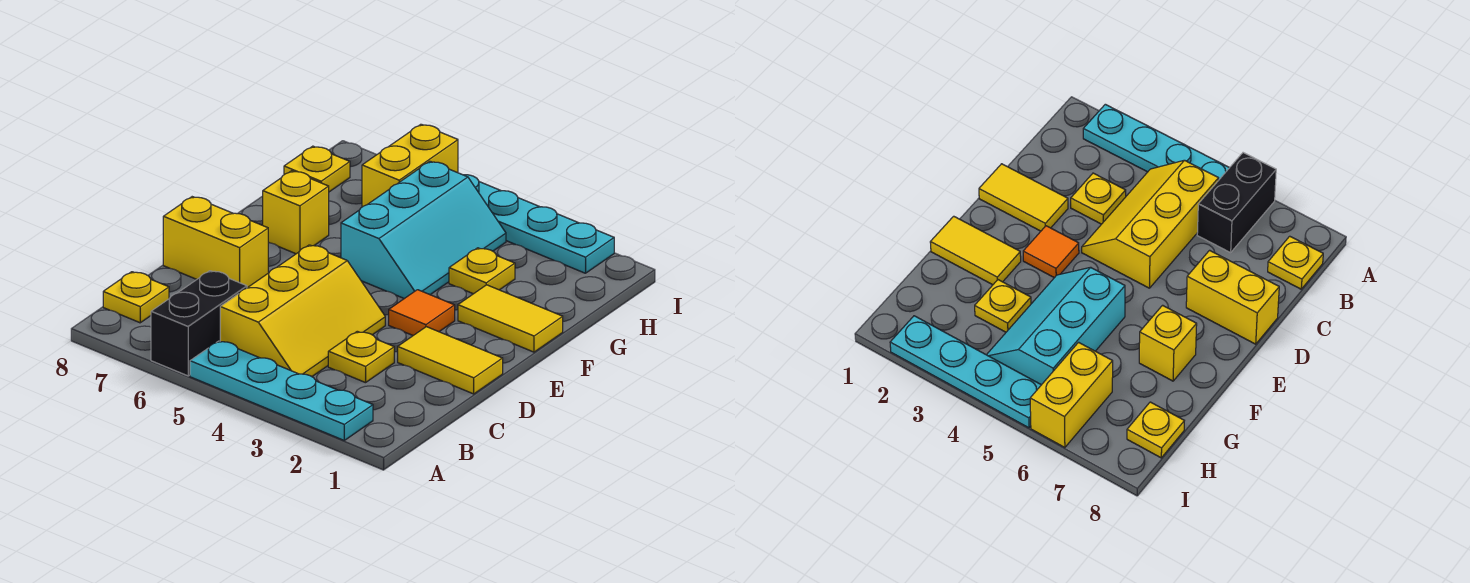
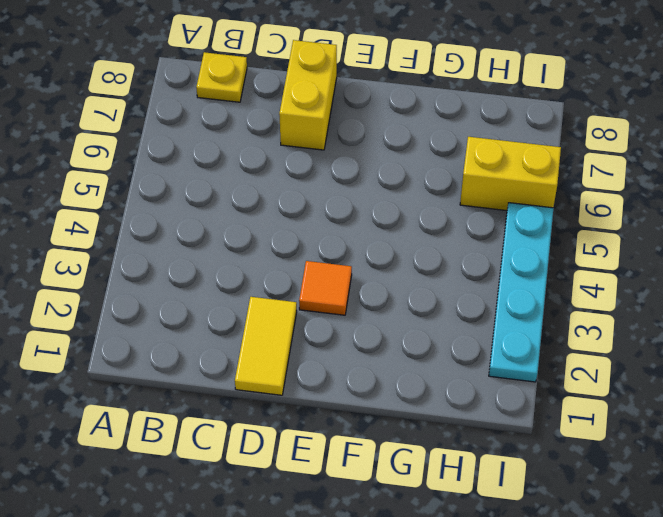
none -> cyan plate A2:A5 level 1
none -> black brick A6:B6 level 1
none -> yellow slope B4:D5 level 1 top 5

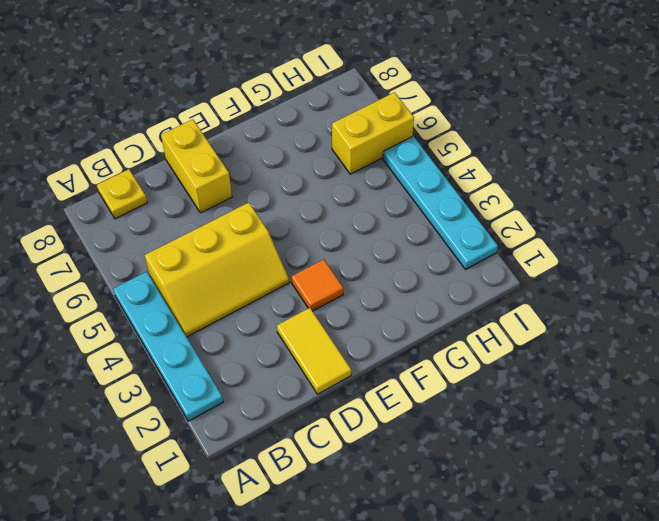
none -> black brick A6:B6 level 1
none -> yellow plate C3 level 1
none -> yellow tile F1:F2 level 1

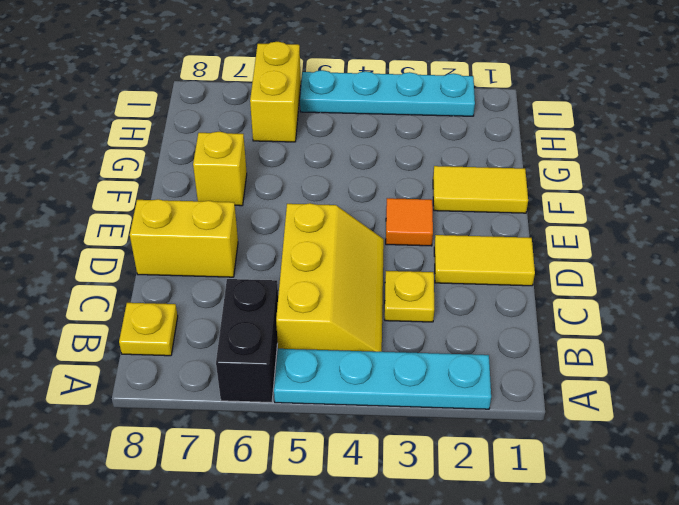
none -> cyan slope F4:H5 level 1 top 5
none -> yellow plate G3 level 1
none -> yellow plate H8 level 1

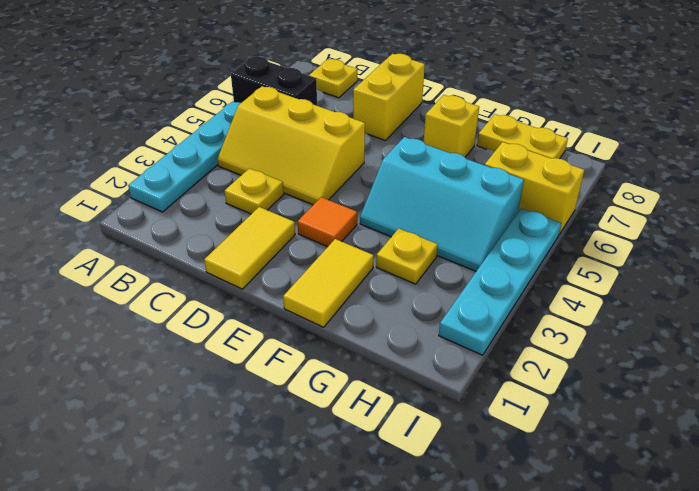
yellow plate G8:H8 level 1 -> yellow plate H8 level 1

